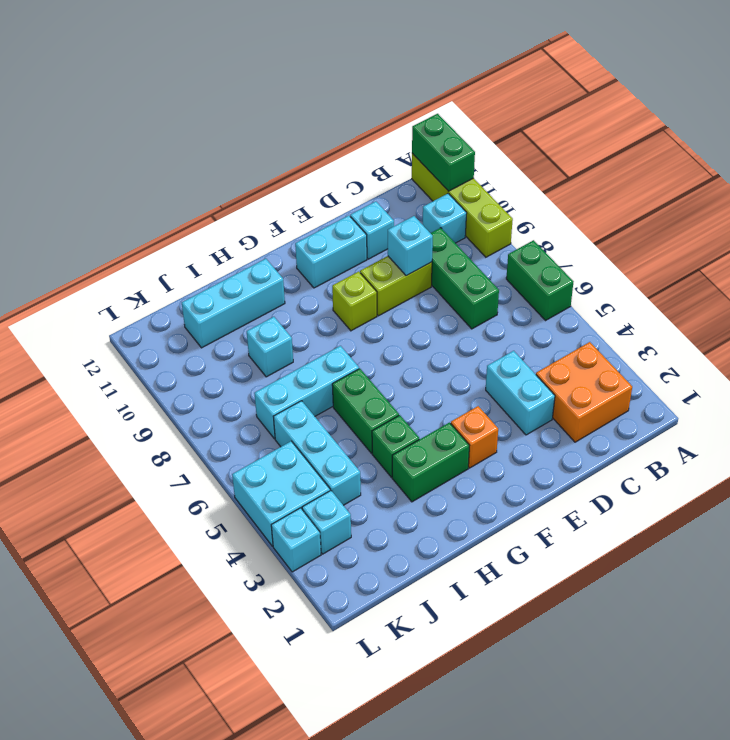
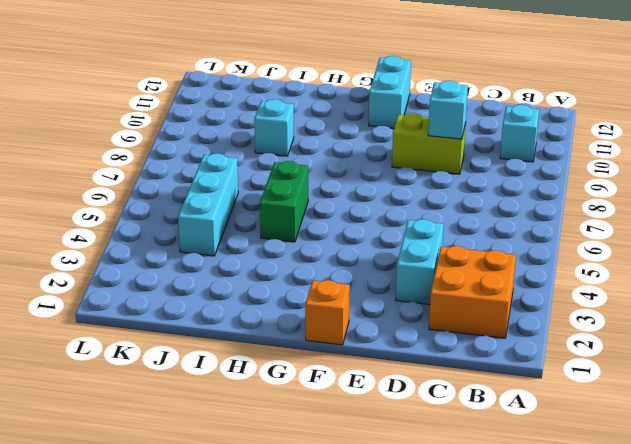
orange brick F1 level 1 -> orange brick F3 level 1
cyan brick F11:F12 level 1 -> cyan brick E11:F11 level 1
none -> green brick A6:A7 level 1
none -> lime brick A9:A12 level 1
none -> green brick C7:C9 level 1

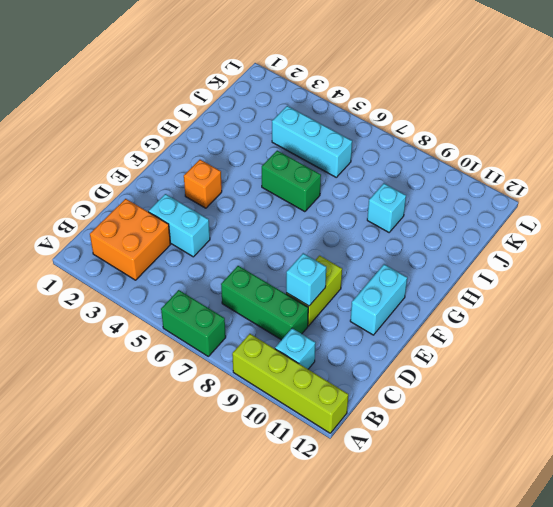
none -> cyan brick D11 level 1
none -> lime brick F9 level 1
none -> green brick G3:H3 level 1

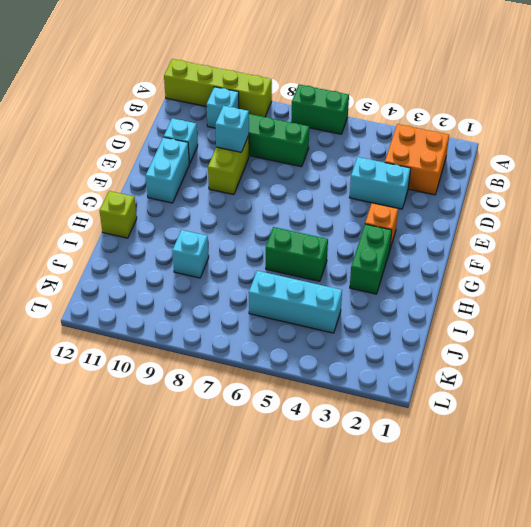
lime brick H12 level 1 -> lime brick F9 level 1
none -> green brick H4 level 1
none -> cyan brick H7:J7 level 1
none -> cyan brick H11:J11 level 1

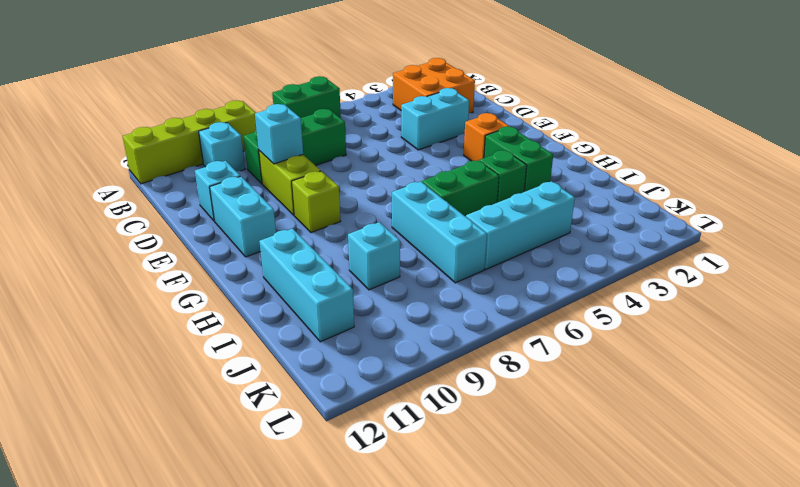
none -> cyan brick K3 level 1
none -> cyan brick K4:L5 level 1
none -> cyan brick L3 level 1

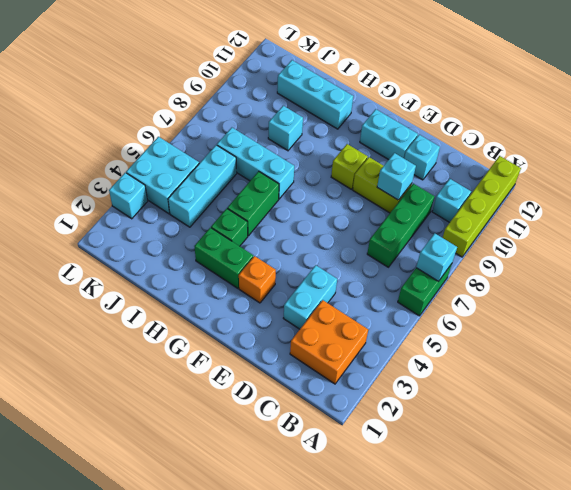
cyan brick A7 level 2 -> cyan brick K3 level 1
none -> green brick A11:A12 level 2

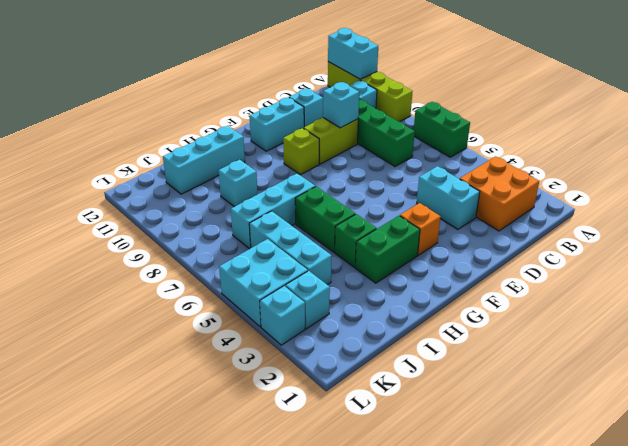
cyan brick A11:A12 level 2 -> green brick A11:A12 level 2

